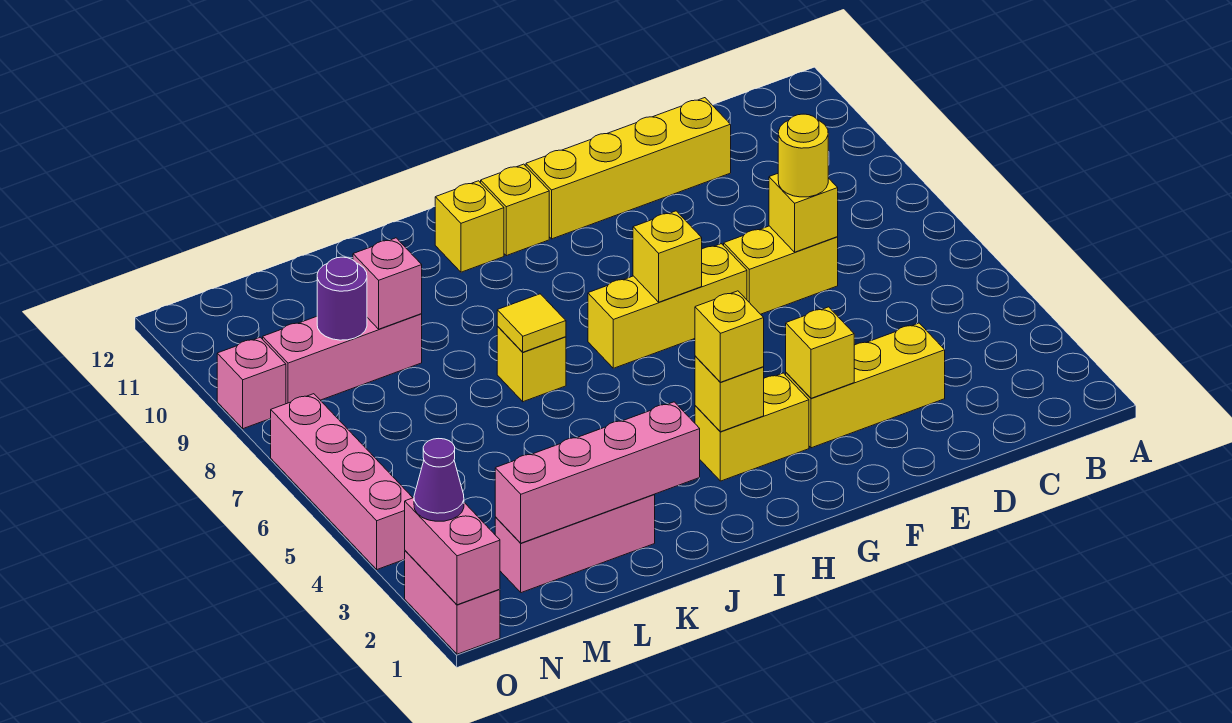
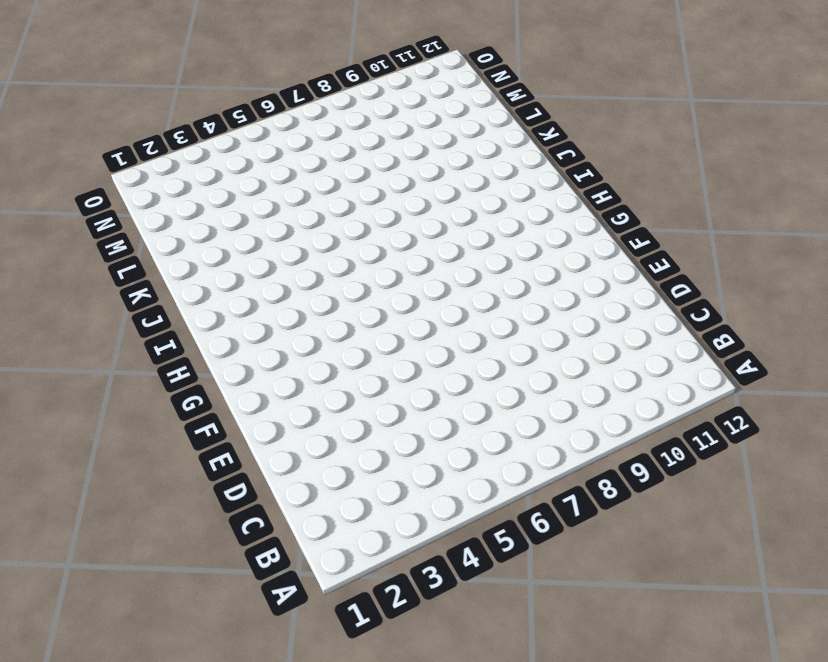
none -> yellow brick D3:F3 level 1
none -> yellow brick D7:E7 level 1
none -> yellow brick D11:G11 level 1

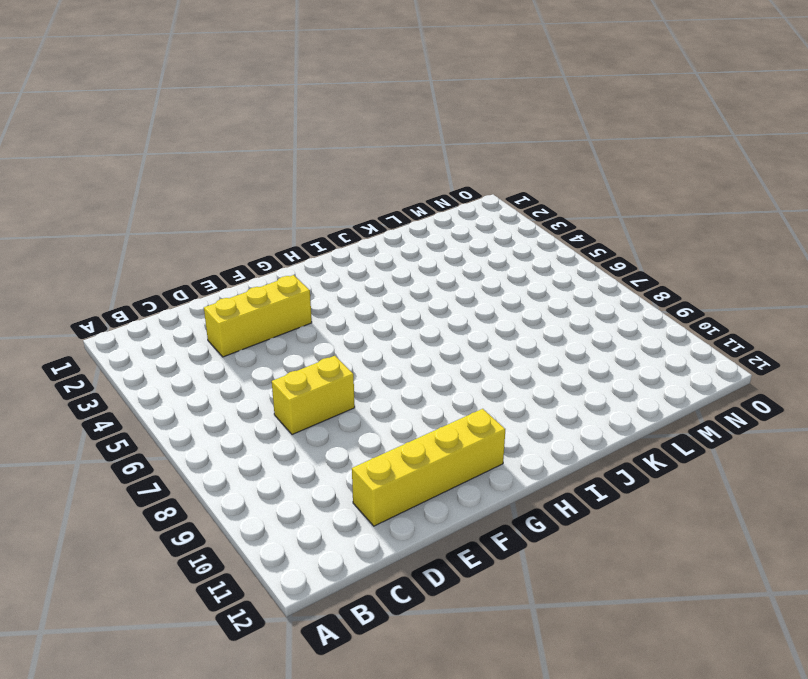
none -> yellow brick F7:H7 level 1
none -> yellow brick G3:H3 level 1
none -> yellow brick H11 level 1

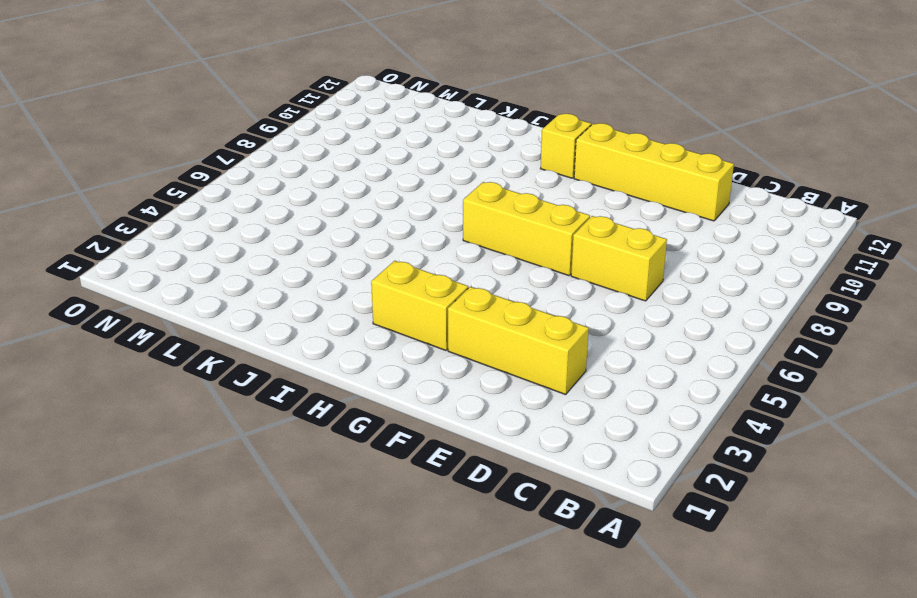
none -> yellow brick I11 level 1
none -> yellow brick J7 level 1
none -> pink brick K2:M2 level 1

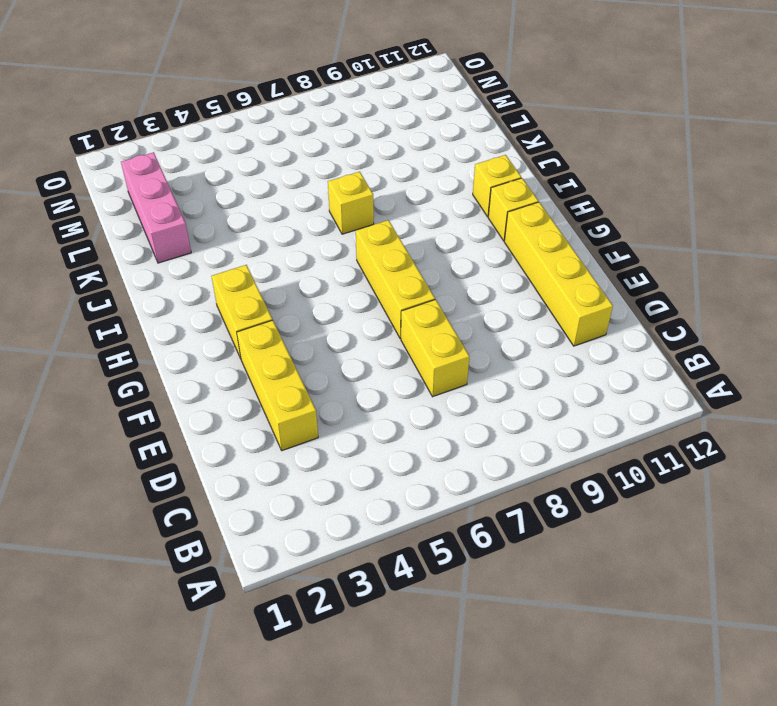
none -> pink brick L9:N9 level 1
none -> pink brick O1:O2 level 1
none -> pink brick O4:O7 level 1

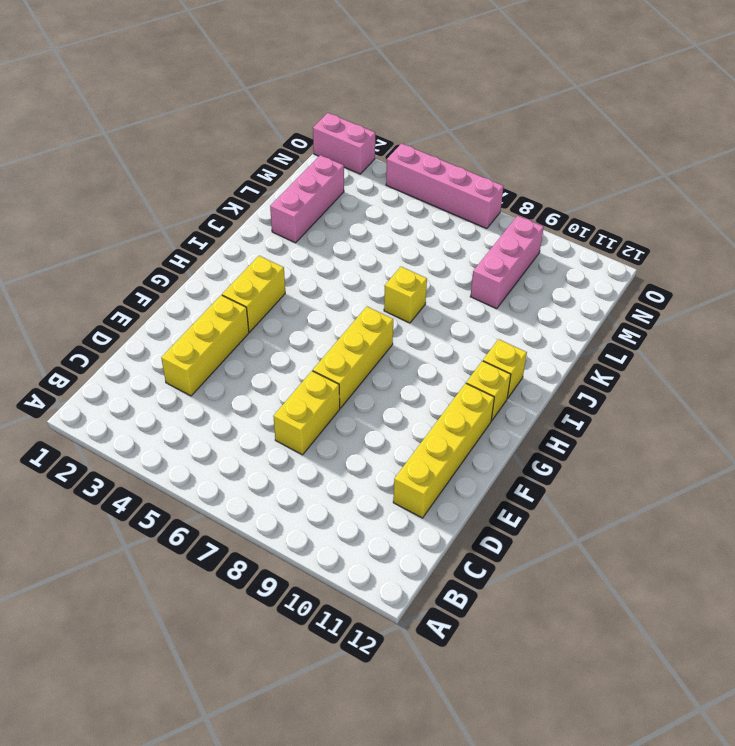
none -> pink brick O9 level 1
none -> yellow brick D7 level 2
none -> yellow brick F3 level 2

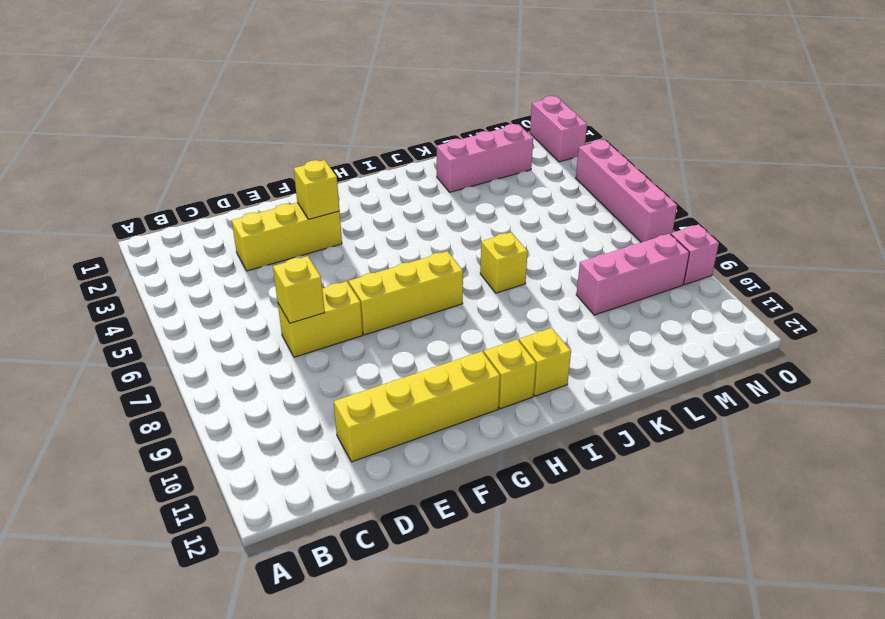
none -> yellow brick G3:H3 level 1
none -> yellow brick G7 level 2
none -> yellow brick H3 level 2

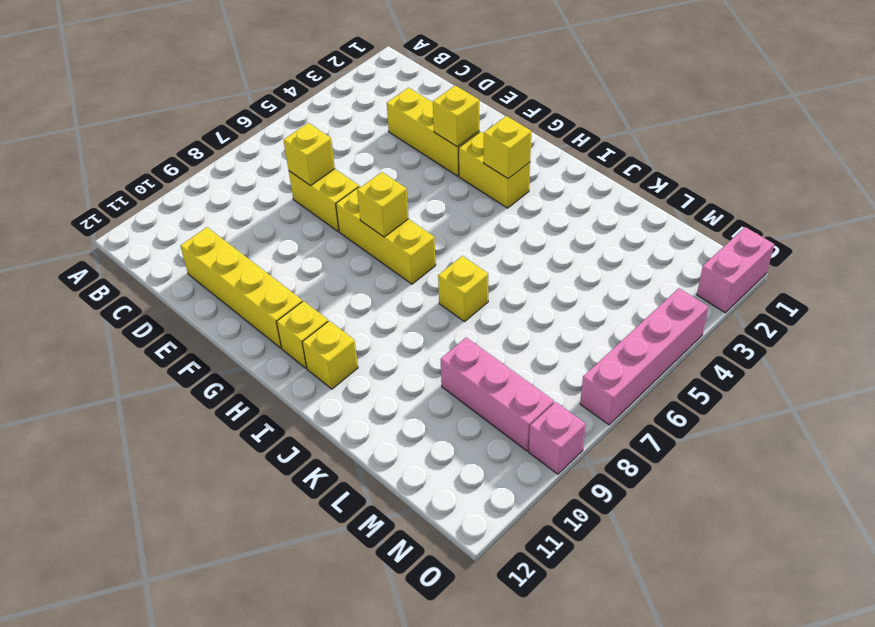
none -> pink brick K2:M2 level 1
none -> pink brick J2:M2 level 2
none -> yellow tile J7 level 2

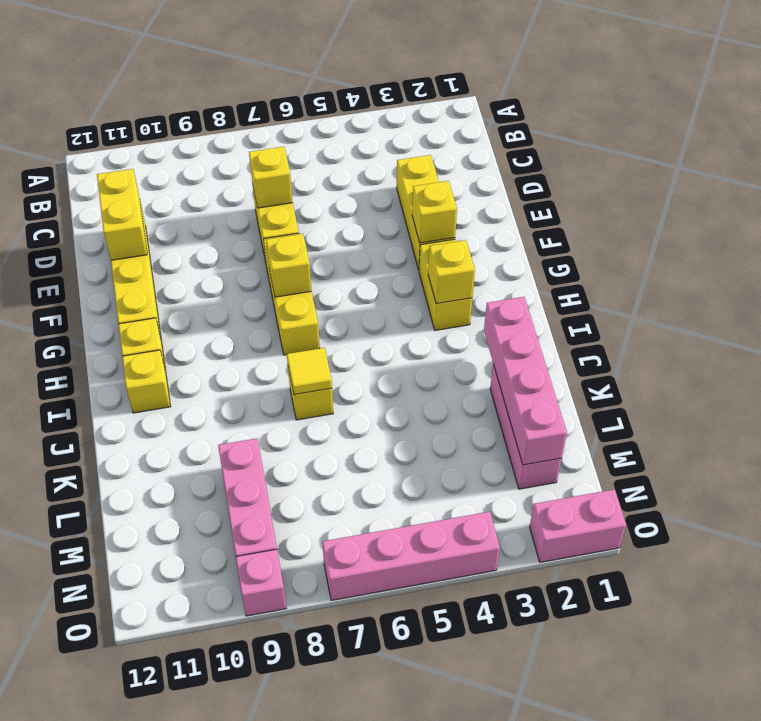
yellow brick D11:E11 level 2 -> none
none -> pink brick L9 level 2
none -> purple round brick M9 level 2
none -> pink brick O1:O2 level 2

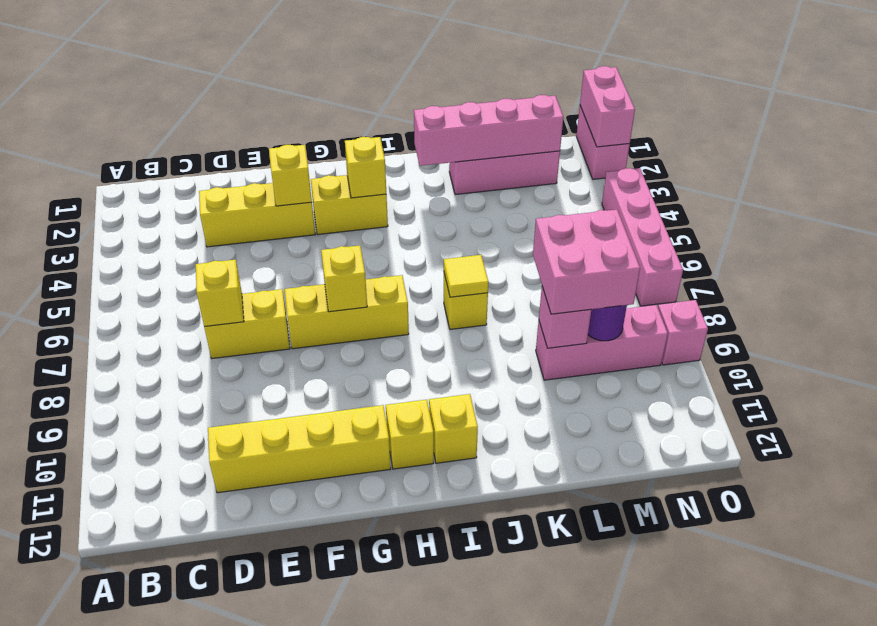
pink brick L8:M9 level 3 -> none
none -> yellow round brick D7 level 3
none -> yellow brick H3 level 3
none -> purple cone O2 level 3

